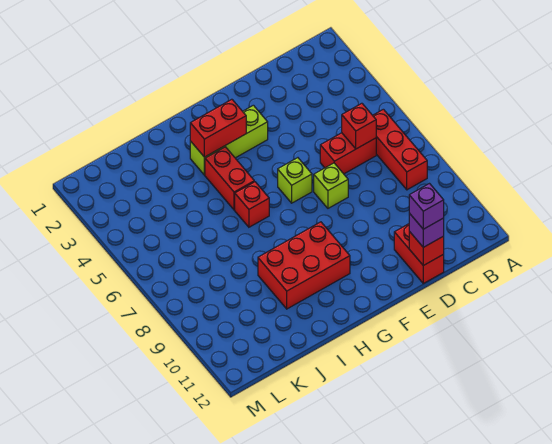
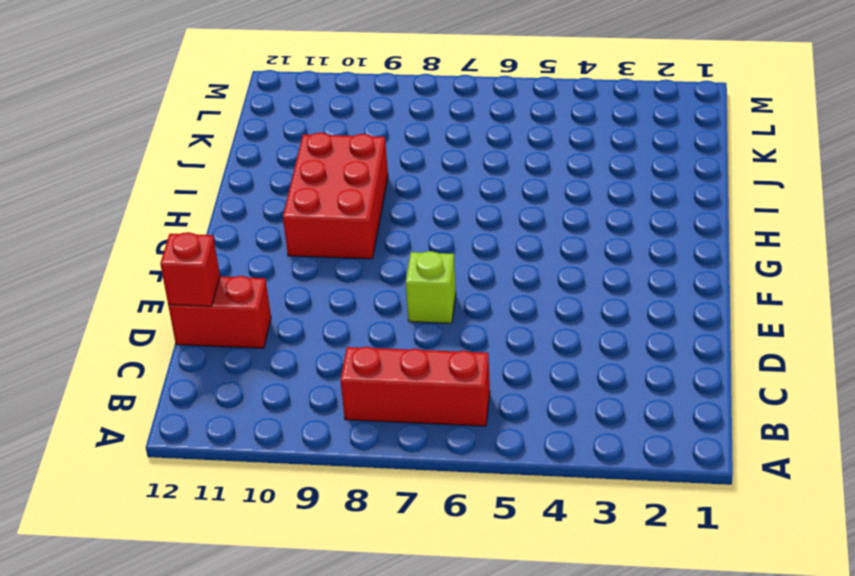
none -> red brick C6:D6 level 1
none -> lime brick F3:H3 level 1
none -> lime brick F6 level 1

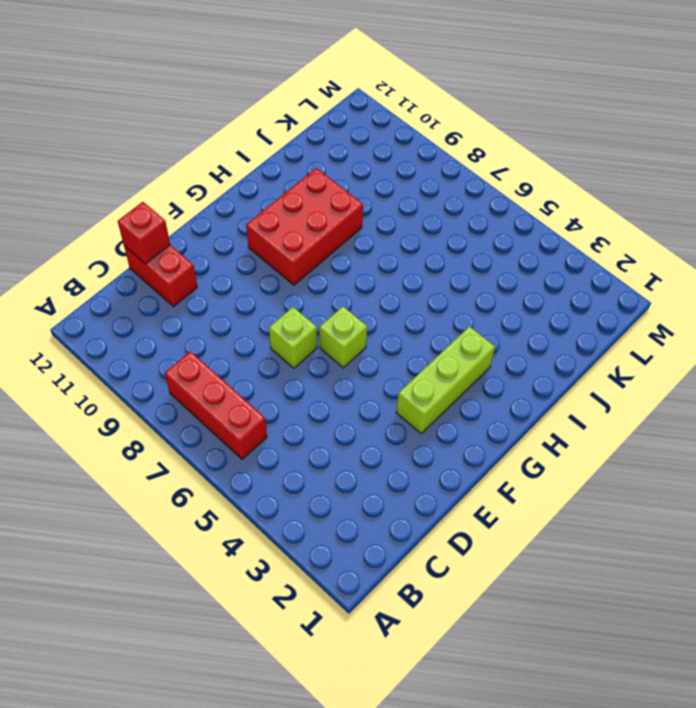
none -> red brick C6:D6 level 1
none -> red brick H4:H5 level 1
none -> red brick H6 level 1

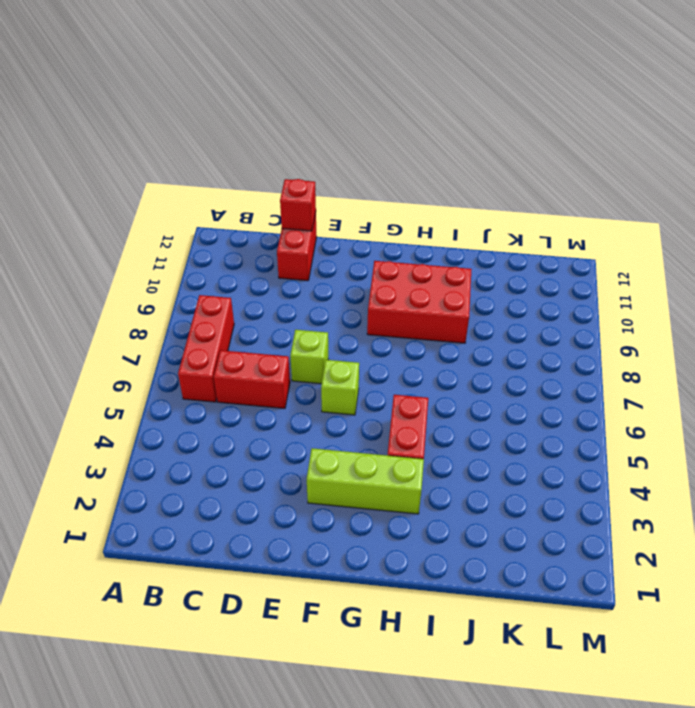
none -> red brick H6 level 1
none -> red brick C6 level 2
none -> red brick G3:H3 level 2

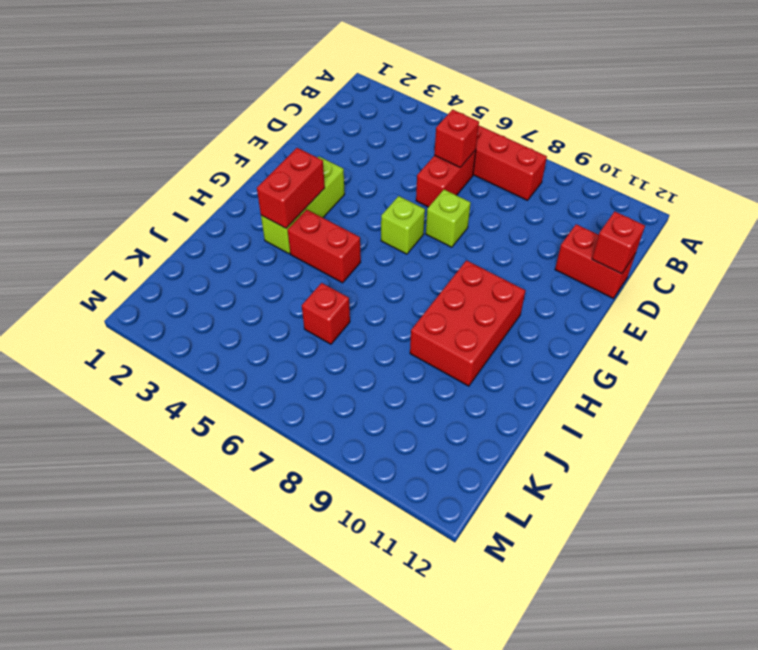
red brick J6 level 1 -> red brick H6 level 1
none -> purple brick D12 level 3
none -> purple brick D12 level 4

